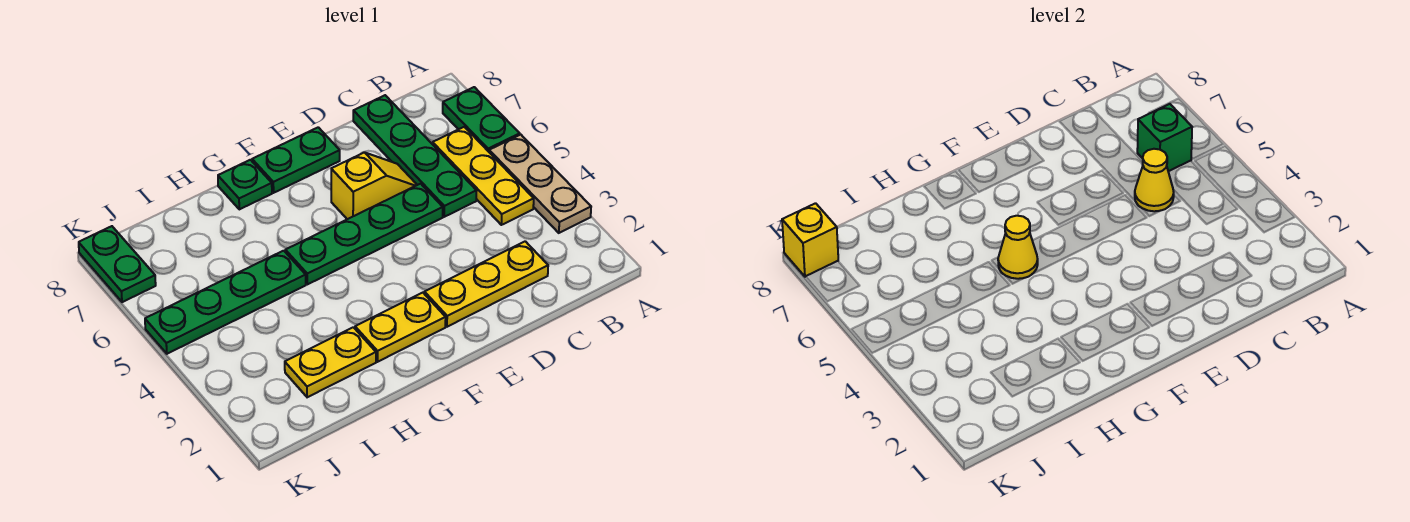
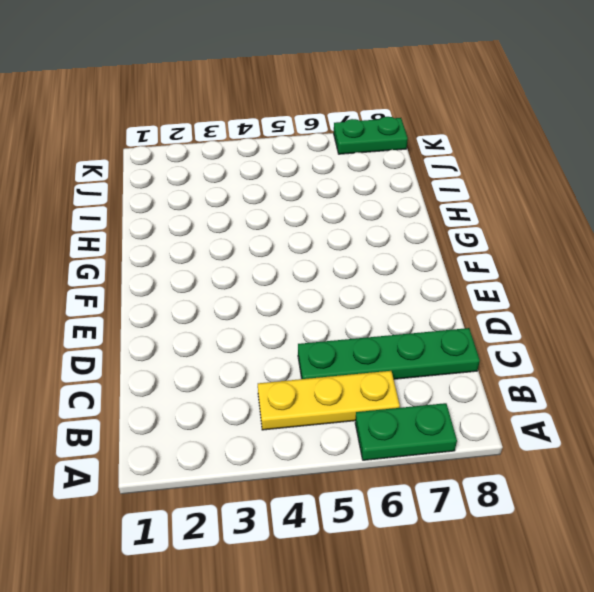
none -> tan plate A3:A5 level 1
none -> yellow plate C2:E2 level 1
none -> green plate D5:G5 level 1

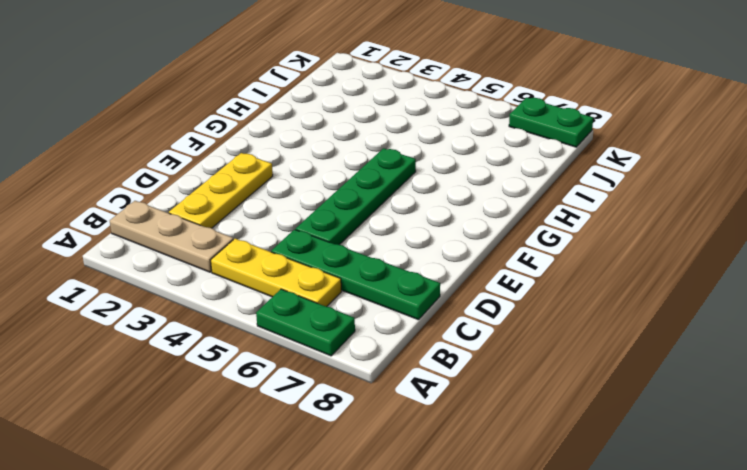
tan plate B1:B3 level 1 -> tan plate A3:A5 level 1
none -> yellow slope D6:E6 level 1 top E
none -> green plate E8:F8 level 1
none -> yellow plate F2:G2 level 1

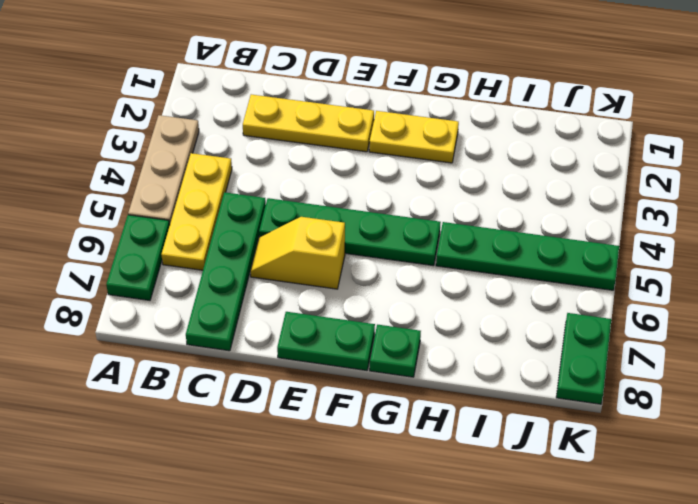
none -> yellow plate H2:I2 level 1
none -> green brick B6 level 2
none -> yellow cone C5 level 2

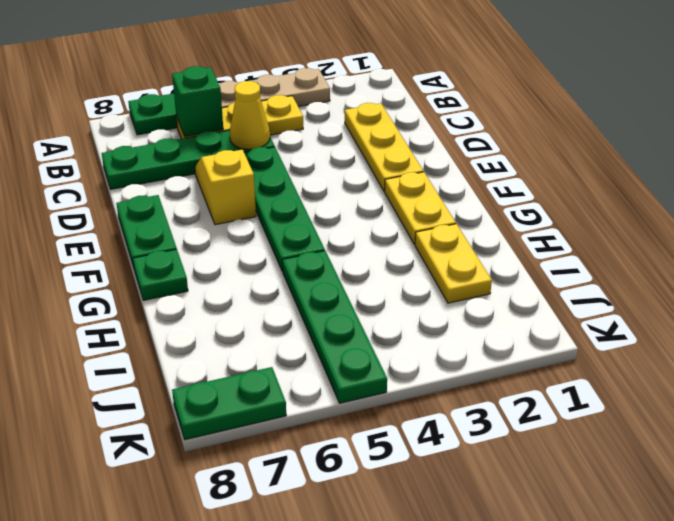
none -> yellow cone G5 level 2
none -> yellow brick K8 level 2

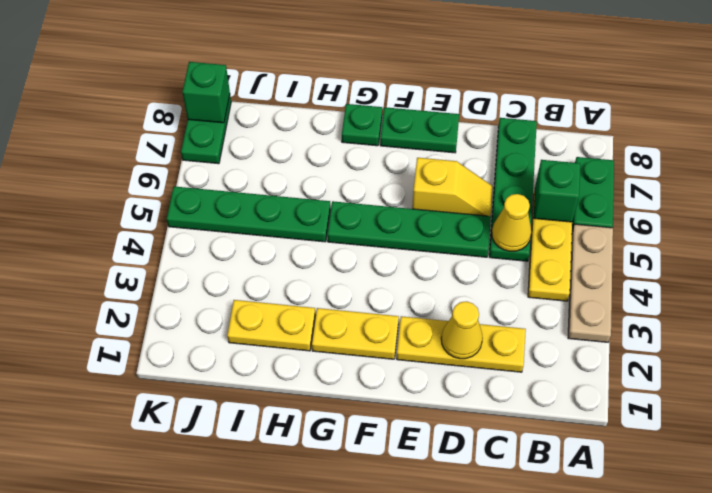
yellow cone D2 level 2 -> yellow cone G5 level 2
green brick K8 level 2 -> yellow brick K8 level 2

